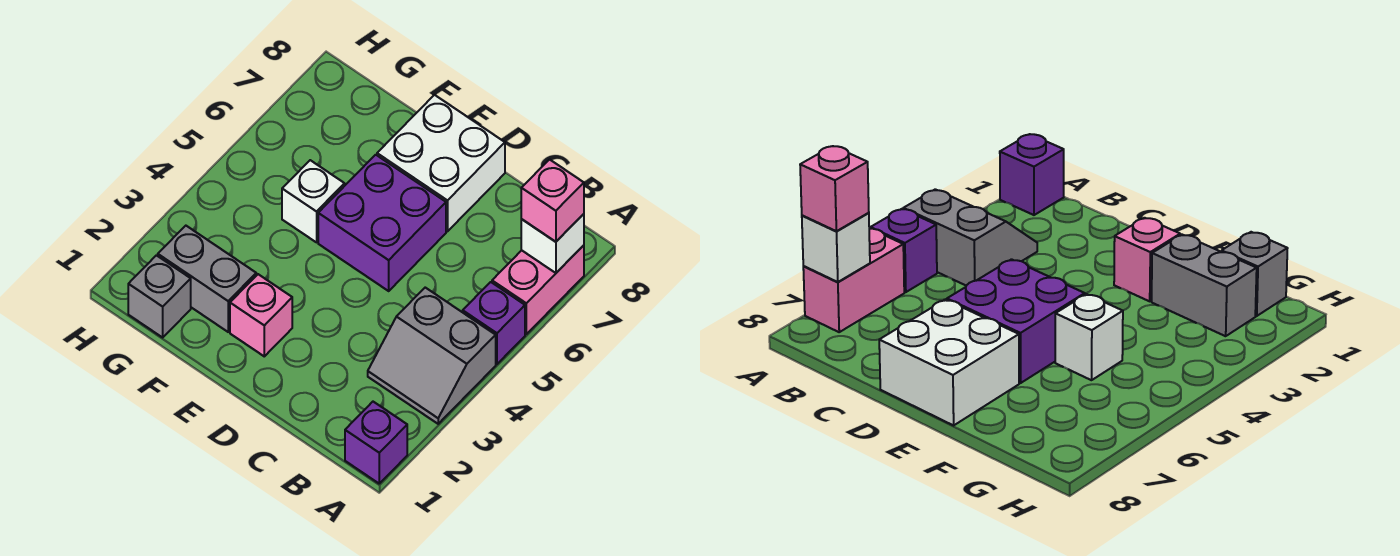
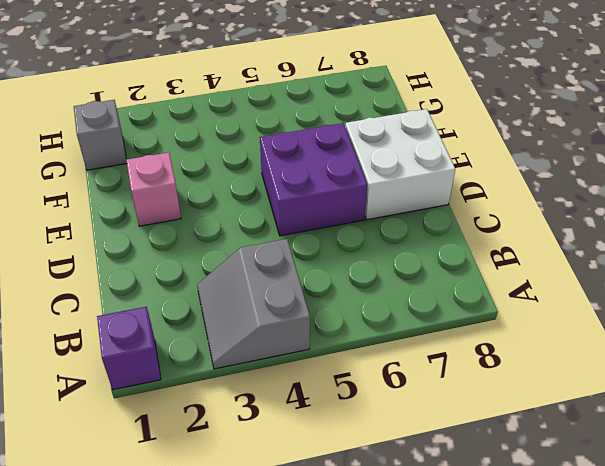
none -> purple brick A5 level 1
none -> pink brick A6:A7 level 1
none -> grey brick F2:G2 level 1

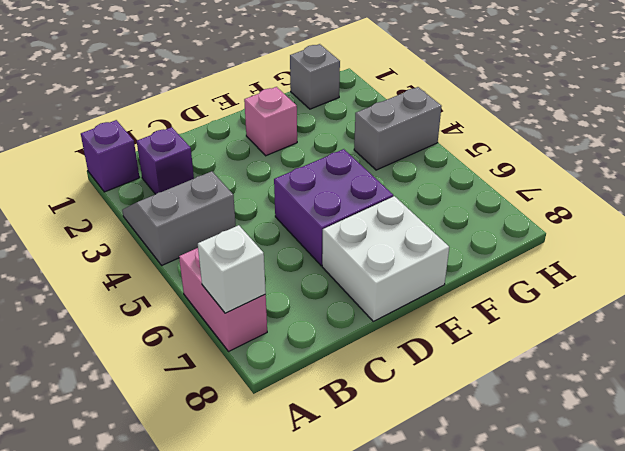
purple brick B2 level 1 -> purple brick A5 level 1
grey brick G4:H4 level 1 -> grey brick F2:G2 level 1
none -> white brick F5 level 1
none -> pink brick A7 level 3

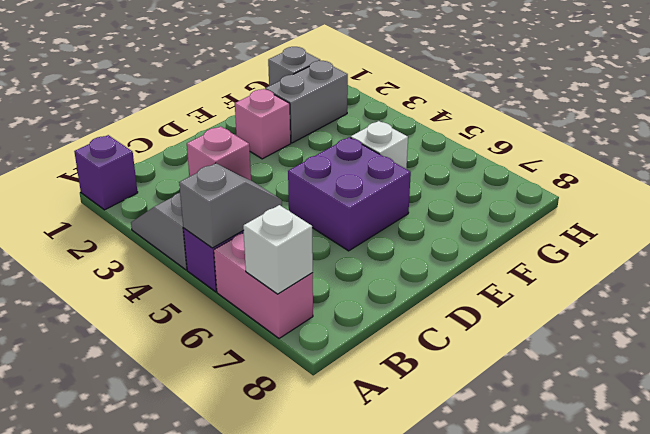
grey slope A5:B5 level 2 top A -> none
pink brick B4 level 2 -> pink brick A7 level 3
none -> white brick D7:E8 level 1

